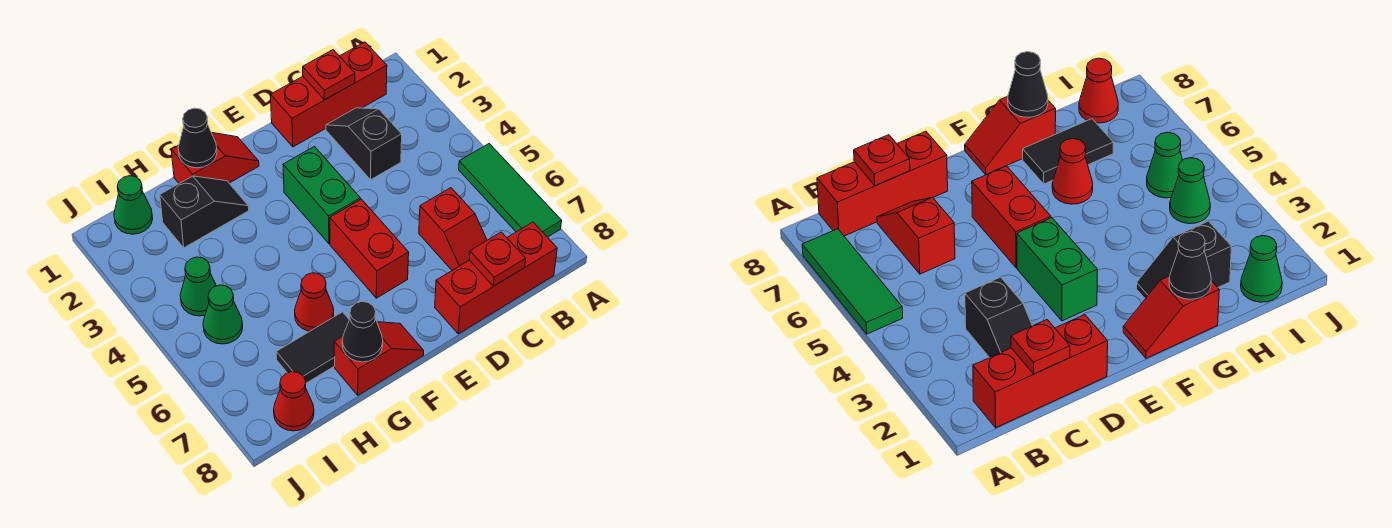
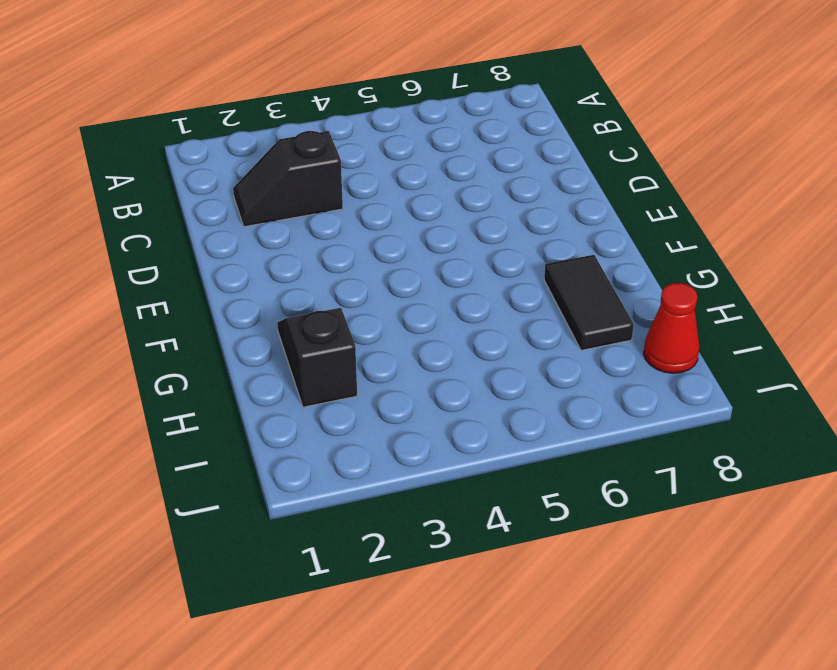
none -> green tile A5:A7 level 1
none -> red brick B1:D1 level 1
none -> red brick B8:D8 level 1

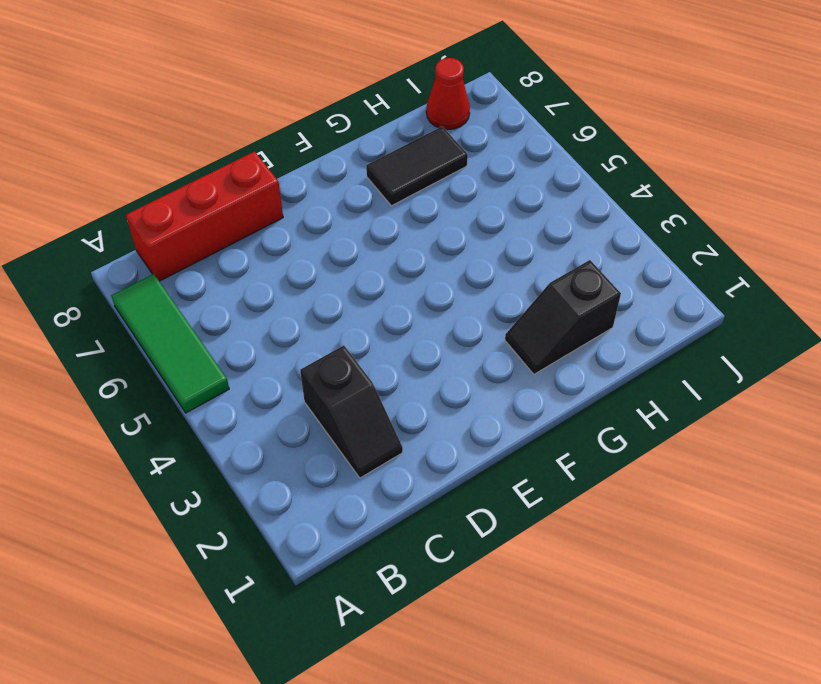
none -> red brick B1:D1 level 1
none -> red slope C6:C7 level 1 top 6
none -> green brick E3:E4 level 1

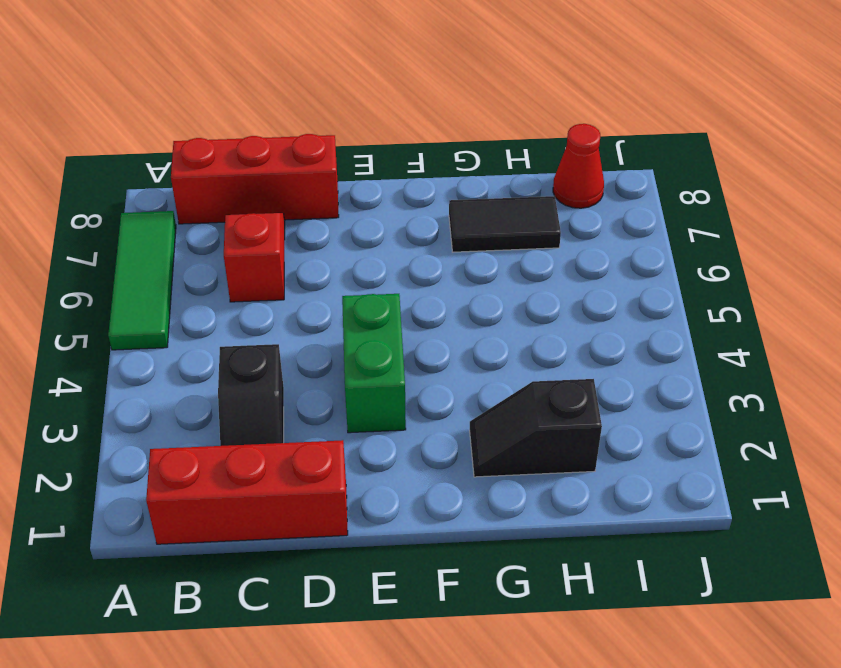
none -> red brick E5:E6 level 1
none -> red slope F1:G1 level 1 top G
none -> red slope F8:G8 level 1 top G

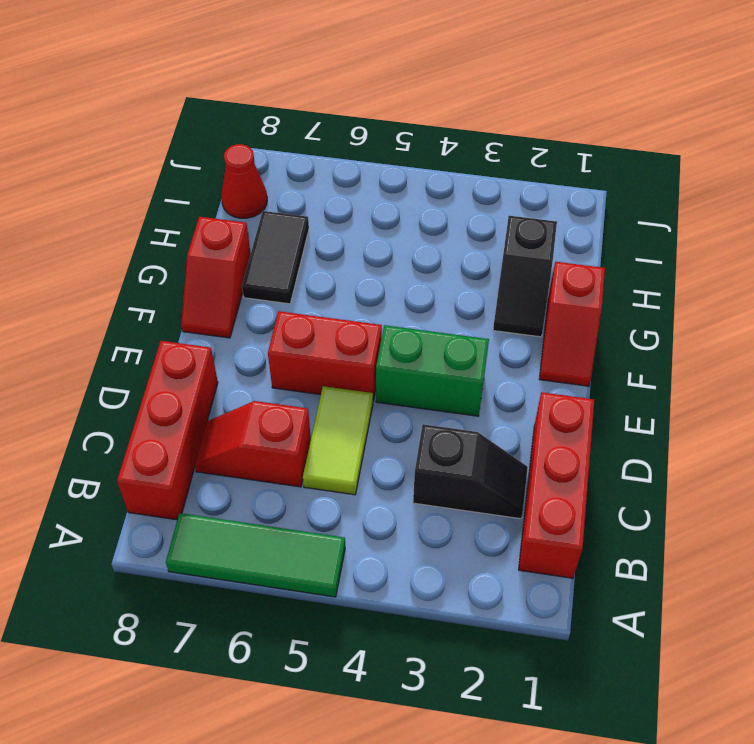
lime tile C5:D5 level 1 -> none
none -> red cone G6 level 1
none -> green cone I1 level 1
none -> green cone I4 level 1

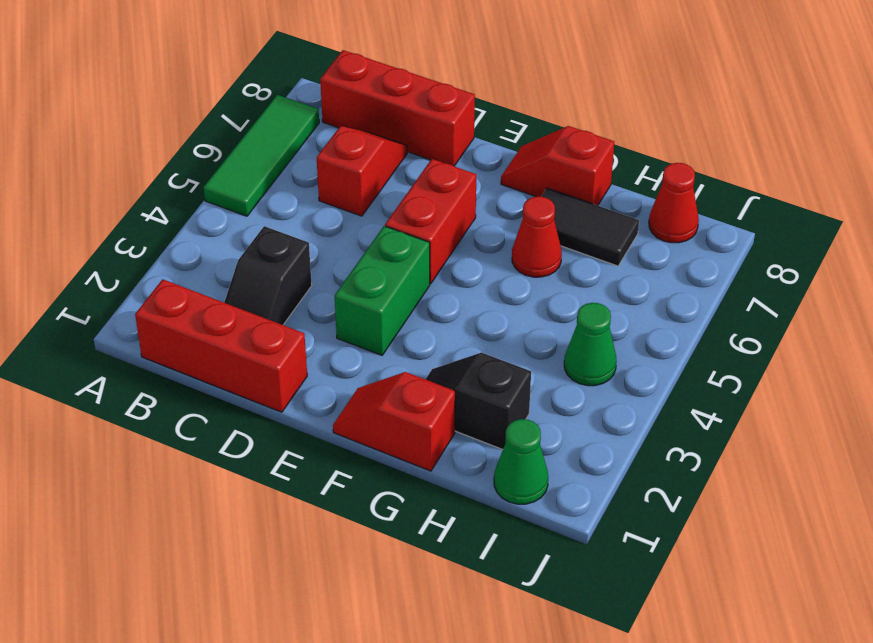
none -> green cone I5 level 1
none -> red plate C1 level 2
none -> red plate C8 level 2

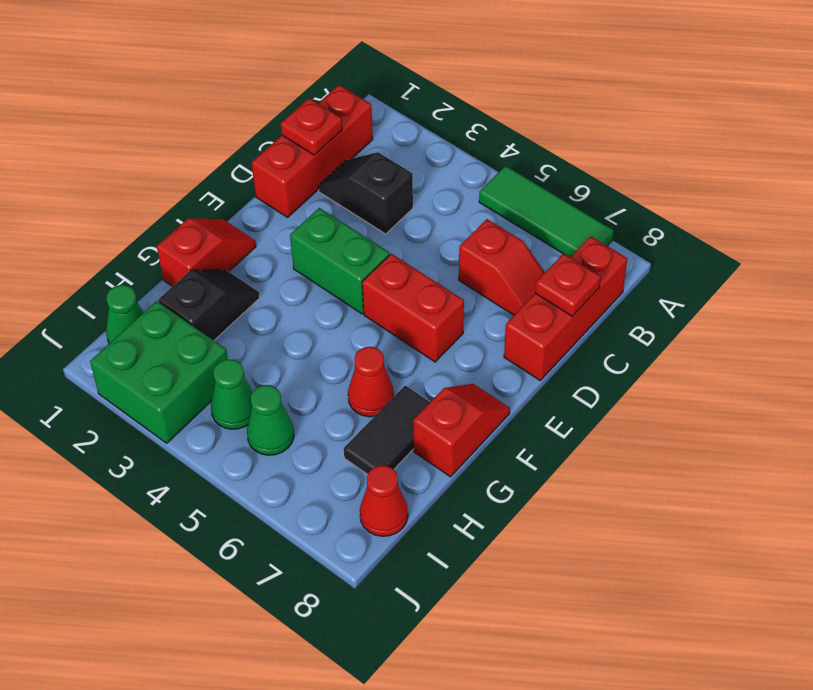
green brick I2:J3 level 1 -> none
none -> black cone G1 level 2
none -> black cone G8 level 2

